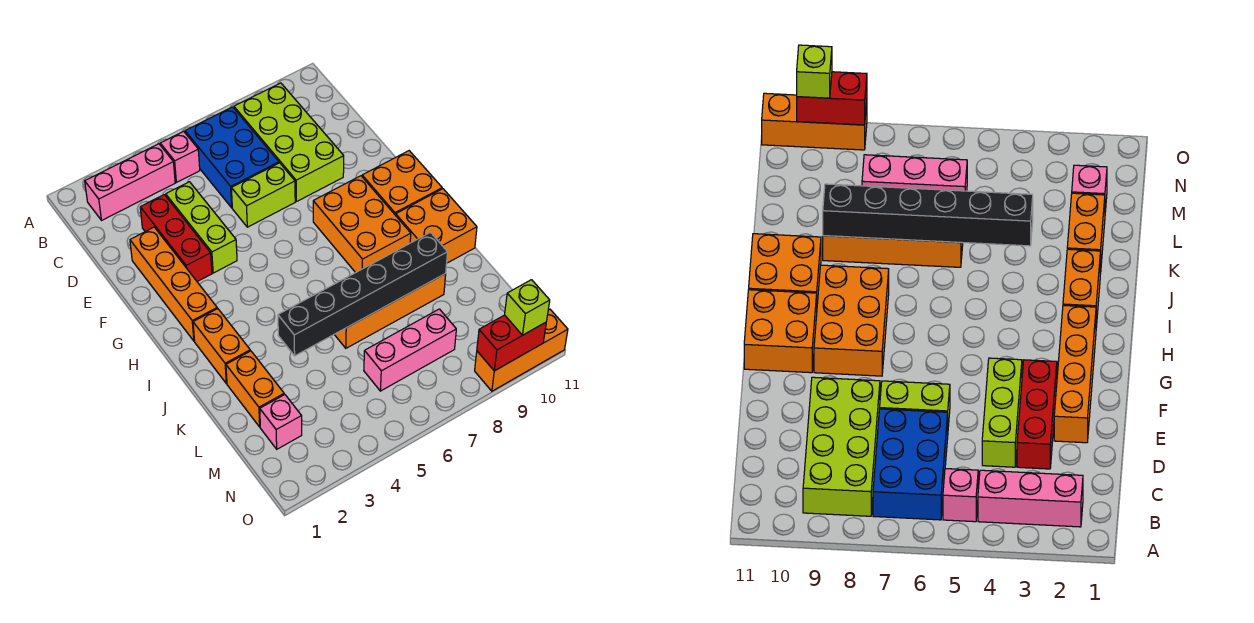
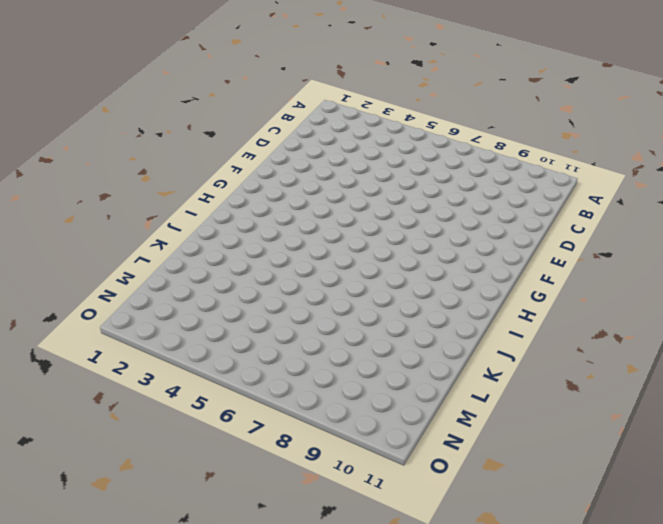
none -> pink brick B2:B4 level 1
none -> pink brick B5 level 1
none -> blue brick B6:D7 level 1

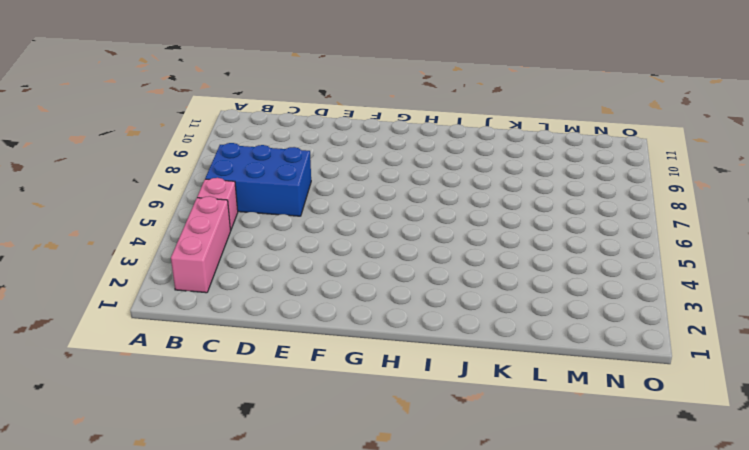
none -> lime brick B8:E9 level 1
none -> red brick D3:F3 level 1
none -> lime brick D4:F4 level 1

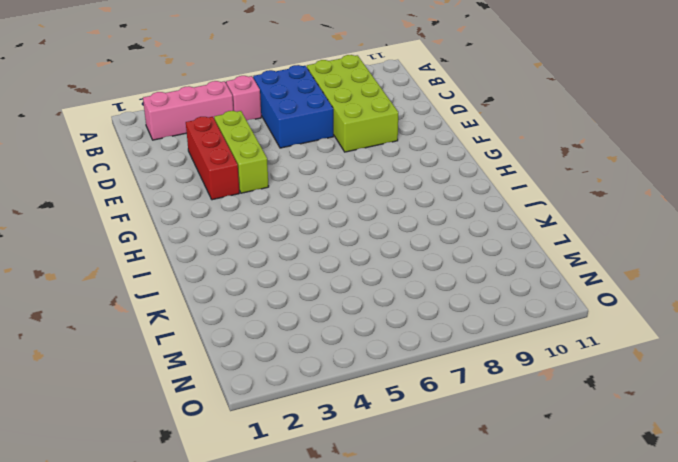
none -> orange brick E2:H2 level 1
none -> lime brick E6:E7 level 1
none -> orange brick G8:I9 level 1

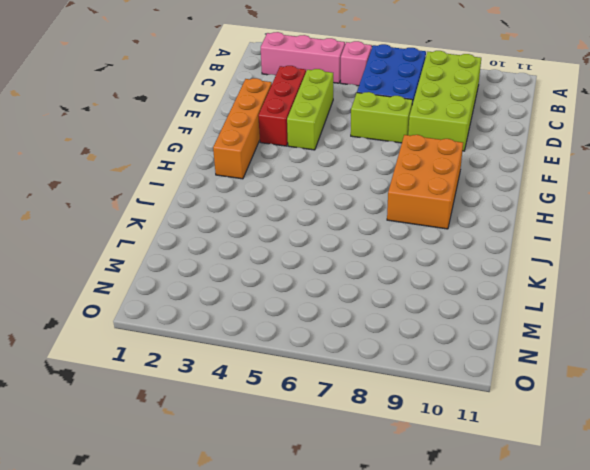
none -> orange brick G10:H11 level 1
none -> orange brick I2:J2 level 1
none -> orange brick I10:J11 level 1

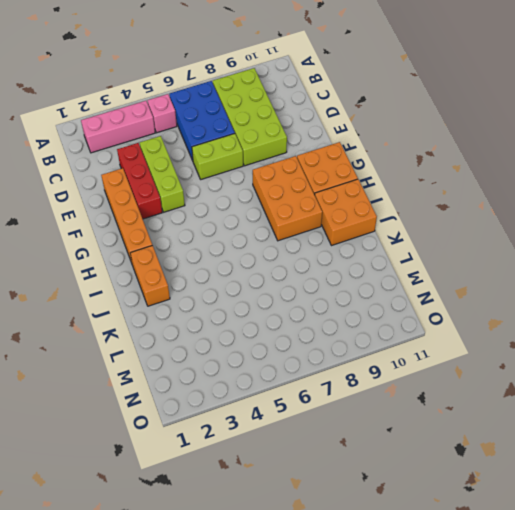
none -> orange brick K2:L2 level 1
none -> orange brick K6:K9 level 1
none -> pink brick M2 level 1

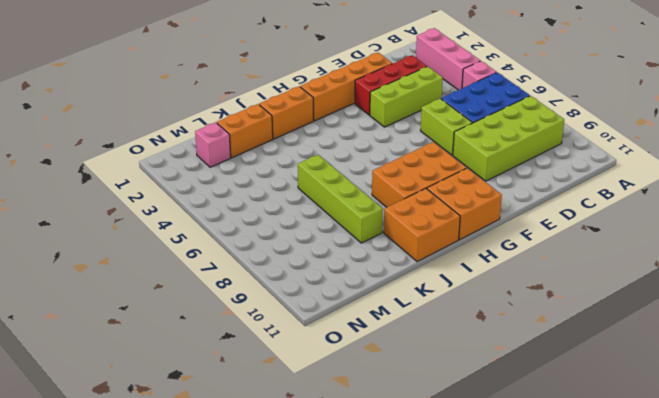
lime brick K6:K9 level 1 -> orange brick K6:K9 level 1
none -> pink brick M6:M8 level 1
none -> orange brick O9:O11 level 1
none -> black brick K4:K9 level 2

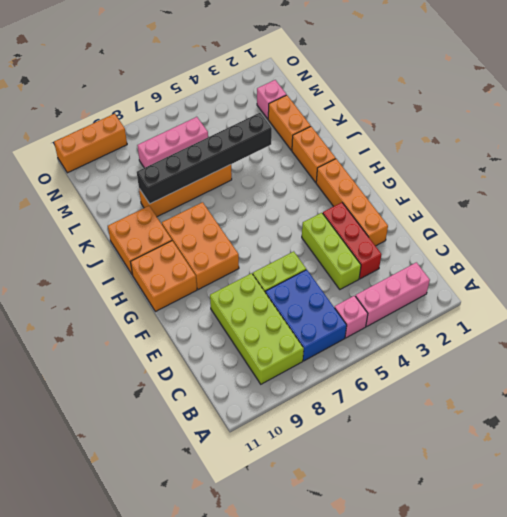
none -> red brick O9:O10 level 2
none -> lime brick O10 level 3

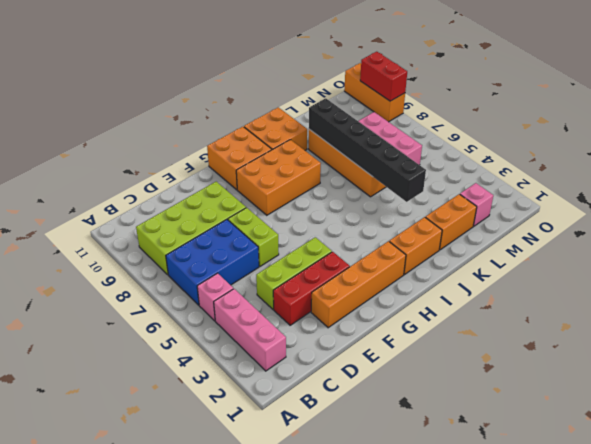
none -> lime brick O10 level 3

